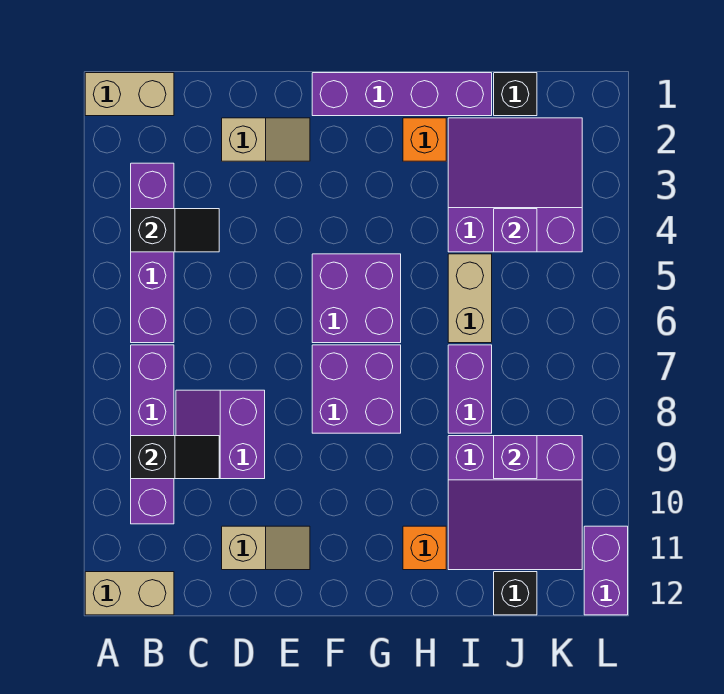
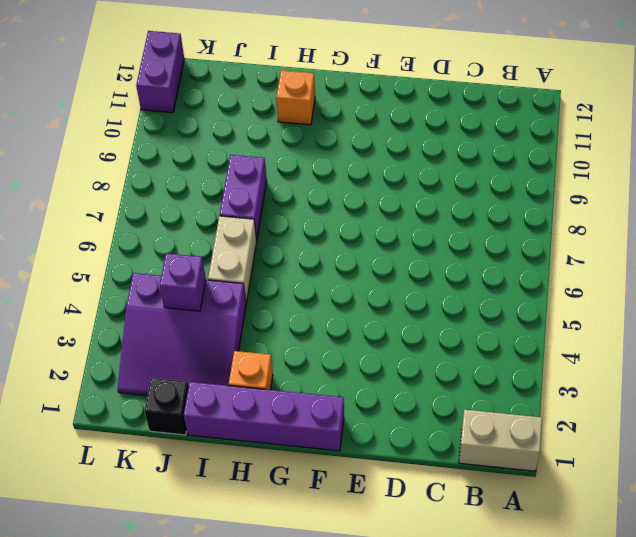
none -> tan brick A12:B12 level 1
none -> purple brick B3:B6 level 1
none -> purple brick B7:B10 level 1

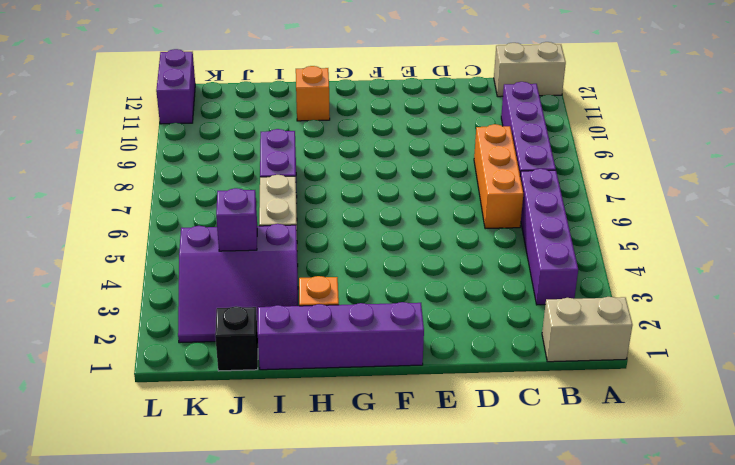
orange brick C6:C8 level 1 -> purple slope C8:D9 level 1 top D
none -> tan slope D2:E2 level 1 top D
none -> tan slope D11:E11 level 1 top D
none -> purple brick F5:G6 level 1

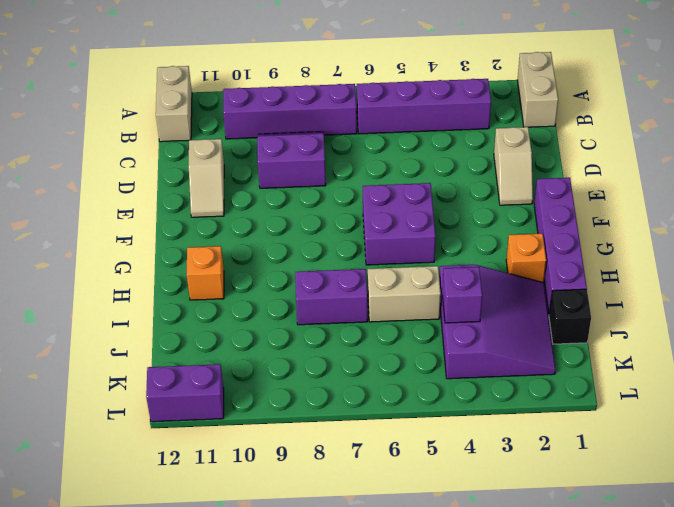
none -> purple brick F7:G8 level 1
none -> purple slope I9:K11 level 1 top 9
none -> black brick J12 level 1

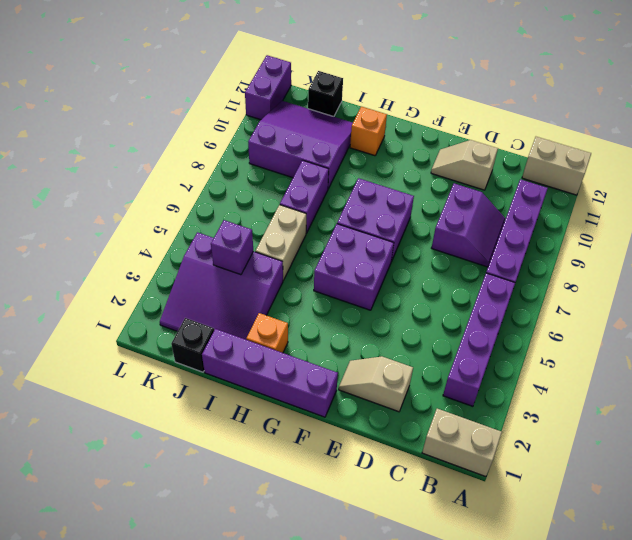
none -> black slope B4:C4 level 2 top B
none -> black slope B9:C9 level 2 top B
none -> purple brick J9 level 2

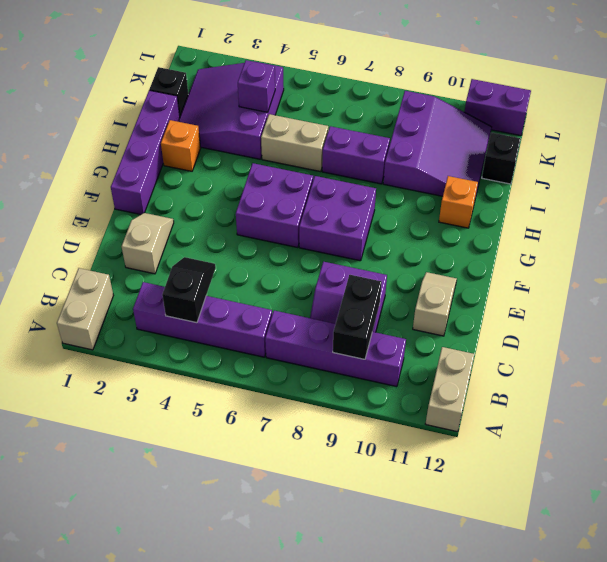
black brick B9:C9 level 2 -> black slope B9:C9 level 2 top B
none -> purple brick J9 level 2

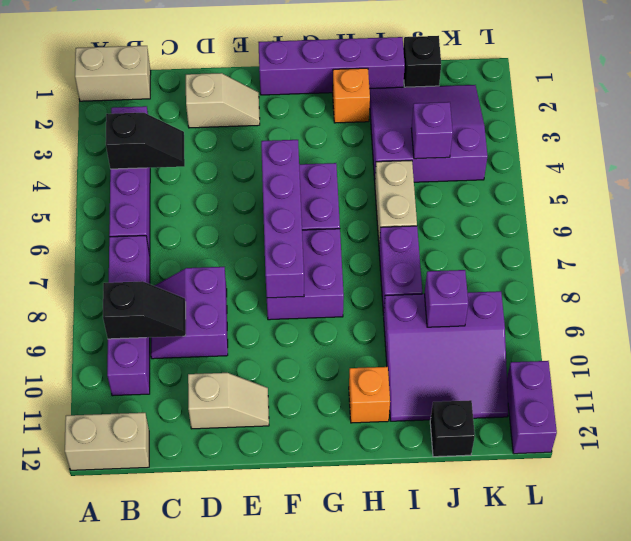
purple brick F5:F8 level 2 -> none

